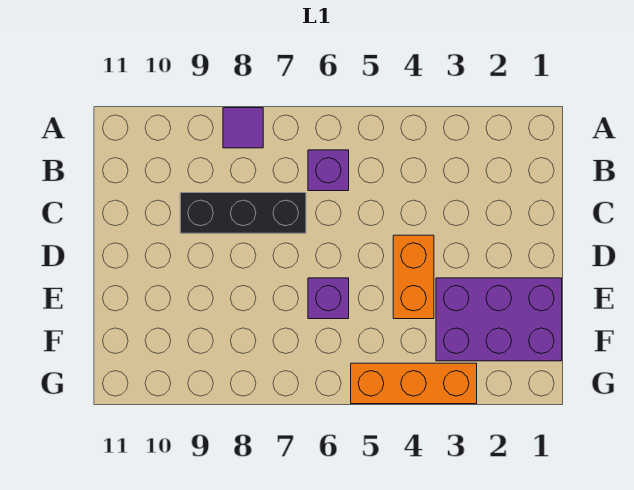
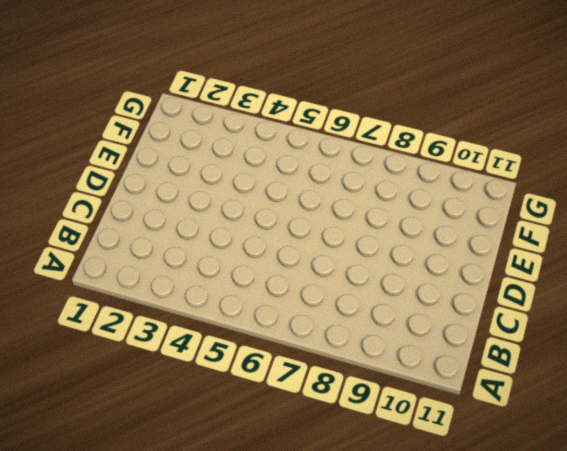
none -> purple tile A8 level 1
none -> purple brick B6 level 1

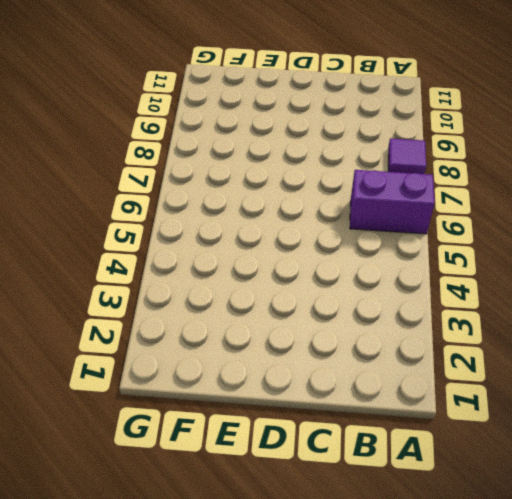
purple brick A6:B6 level 1 -> purple brick B6 level 1
none -> black brick C7:C9 level 1
none -> orange brick D4:E4 level 1

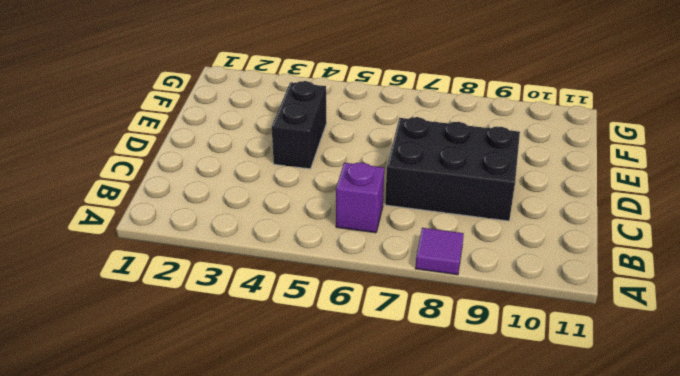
black brick C7:D9 level 1 -> black brick C7:C9 level 1
black brick D4:E4 level 1 -> orange brick D4:E4 level 1
none -> purple brick E1:F3 level 1
none -> purple brick E6 level 1

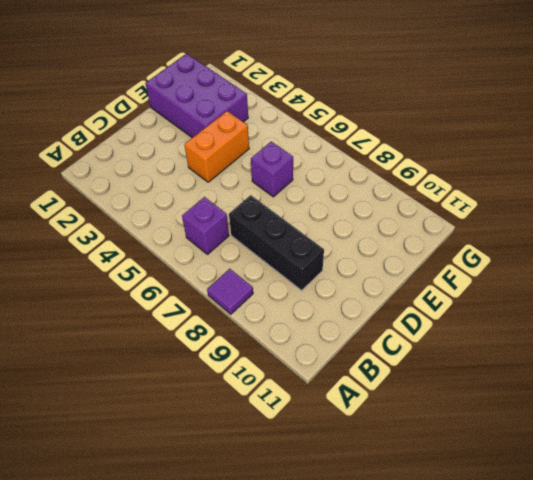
none -> orange brick G3:G5 level 1

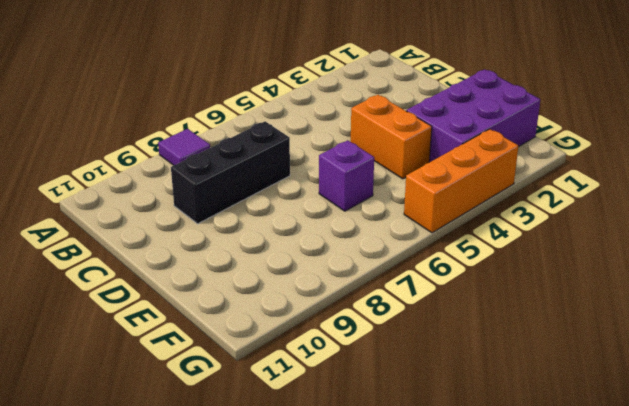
none -> purple brick B6 level 1

